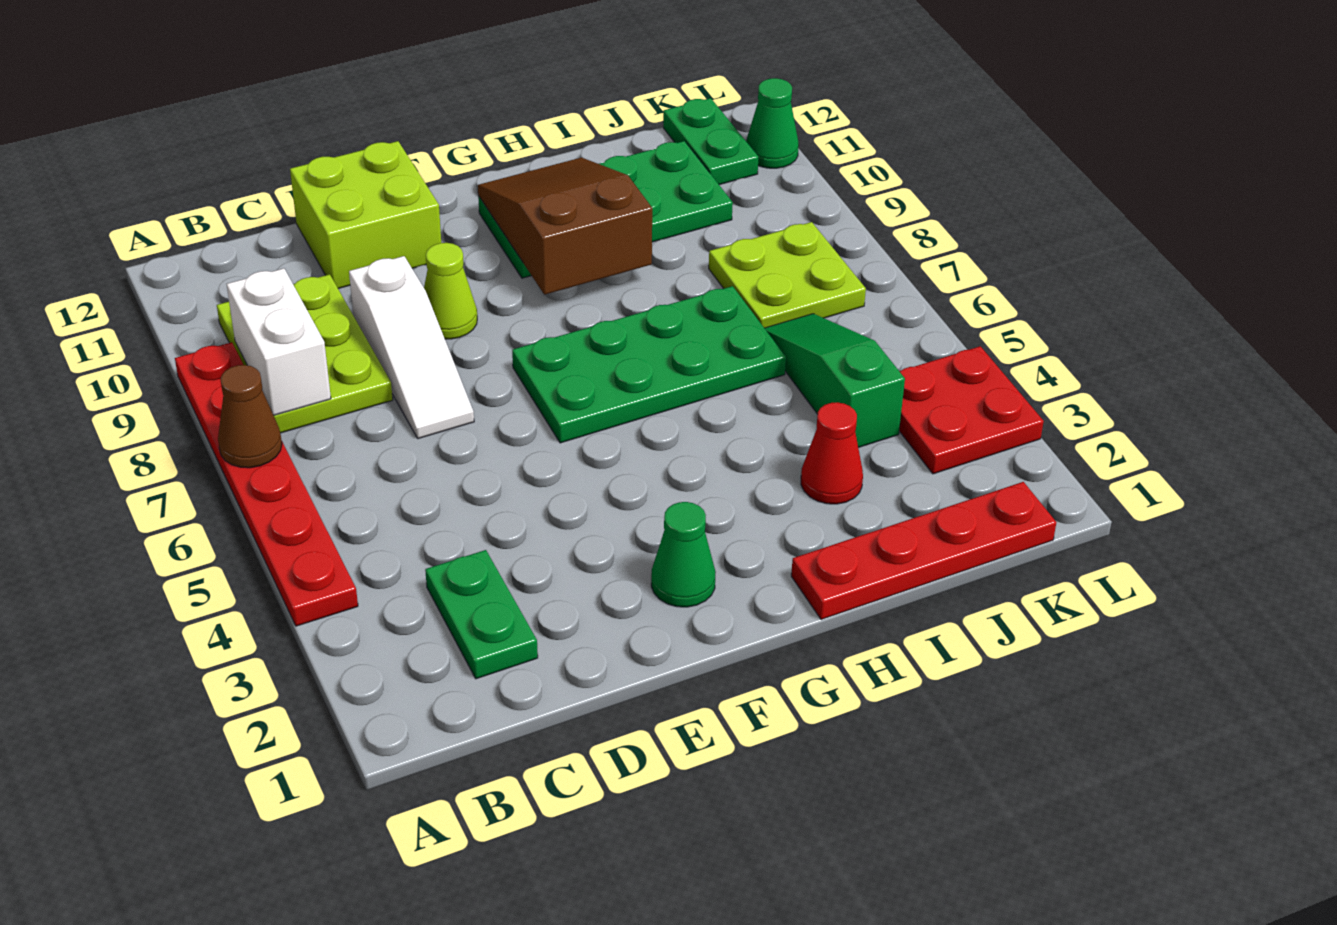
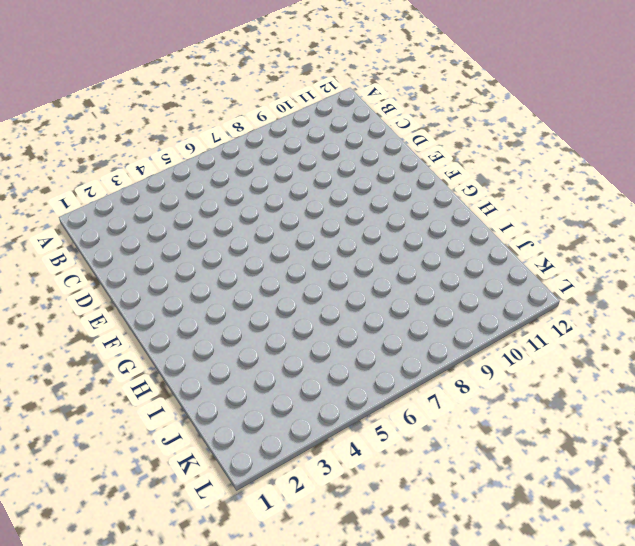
none -> red plate A4:A9 level 1
none -> lime plate B8:C10 level 1
none -> green plate C2:C3 level 1

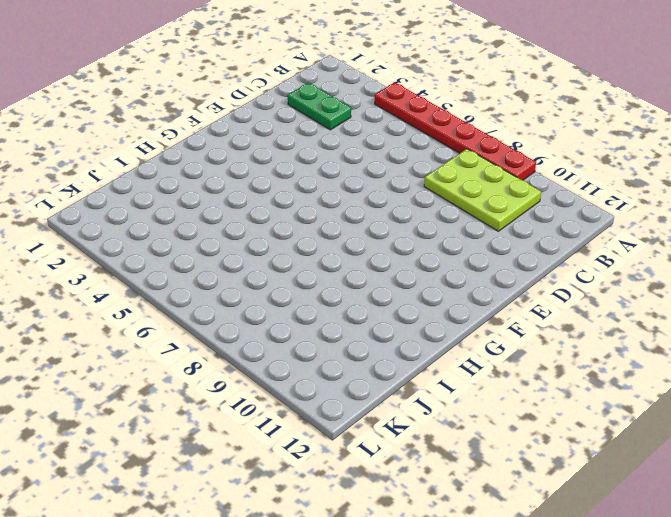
none -> white slope D7:D9 level 1 top 9
none -> lime brick D11:E12 level 1
none -> lime cone E9 level 1

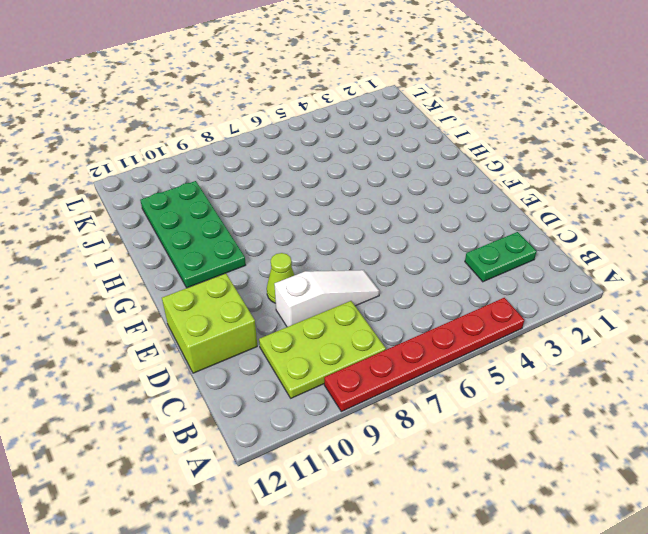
none -> green cone F2 level 1
none -> green plate F6:I7 level 1
none -> red plate H1:K1 level 1

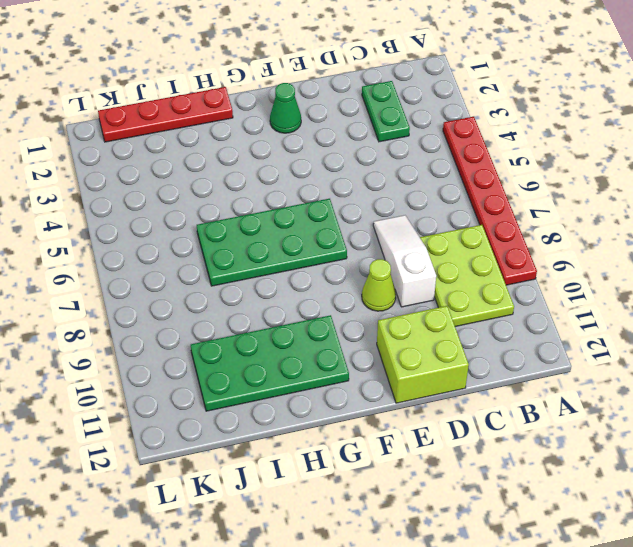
none -> red cone I3 level 1
none -> green slope J4:J6 level 1 top 4
none -> lime plate J7:K8 level 1

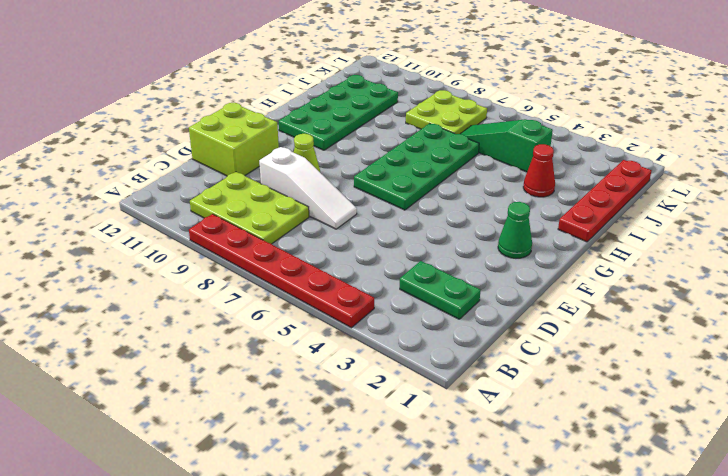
none -> red plate K3:L4 level 1
none -> green plate K11:K12 level 1
none -> green cone L11 level 1

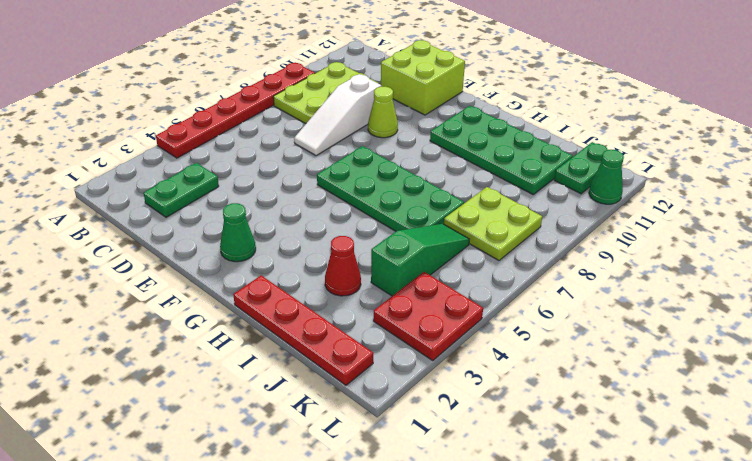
none -> brown cone A7 level 2
none -> white brick B8:B9 level 2
none -> brown slope G9:H11 level 2 top 9

